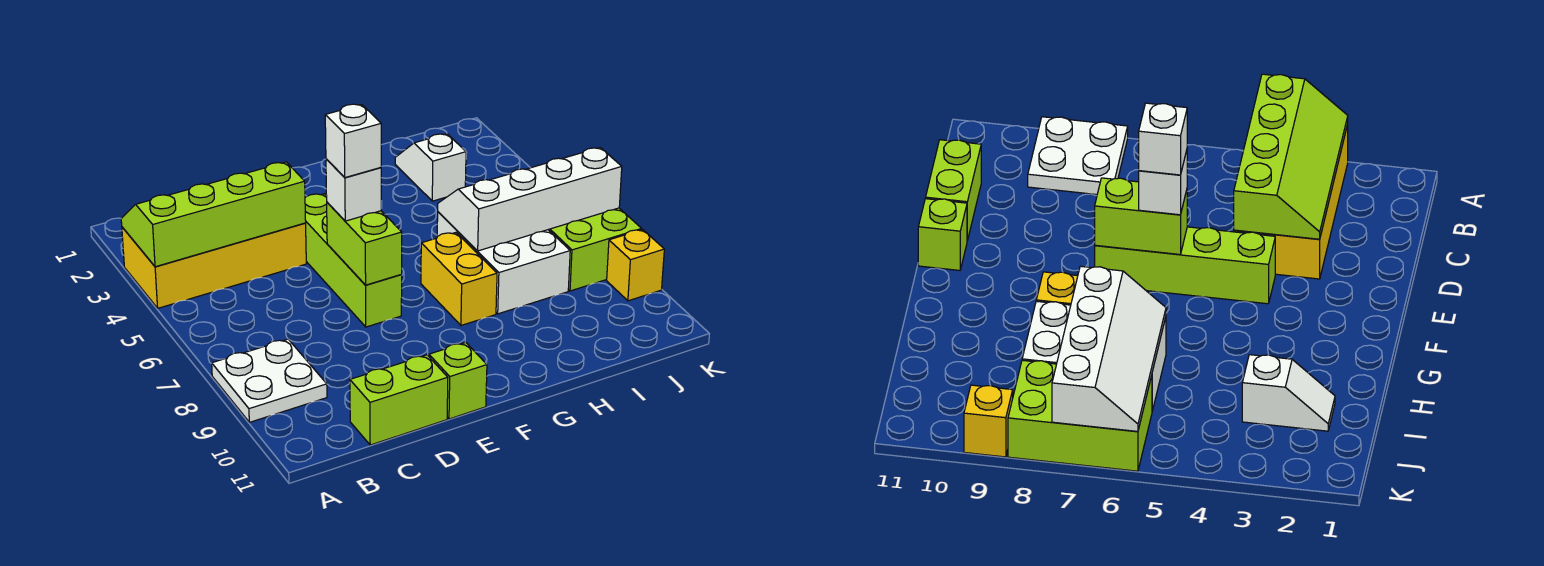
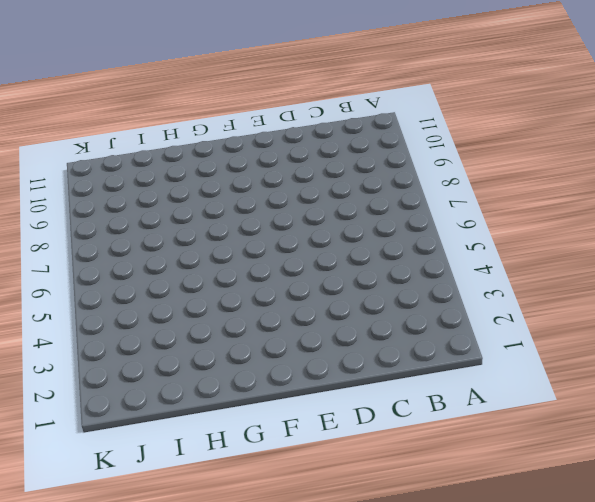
none -> yellow brick A3:D4 level 1
none -> white plate A8:B9 level 1
none -> lime brick C11:D11 level 1

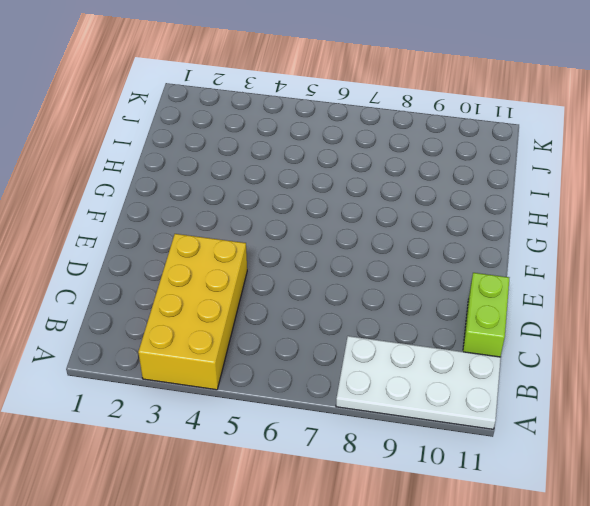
white plate A8:B11 level 1 -> white plate A8:B9 level 1
none -> lime brick E4:E7 level 1
none -> lime brick E11 level 1
none -> yellow brick G7:G8 level 1

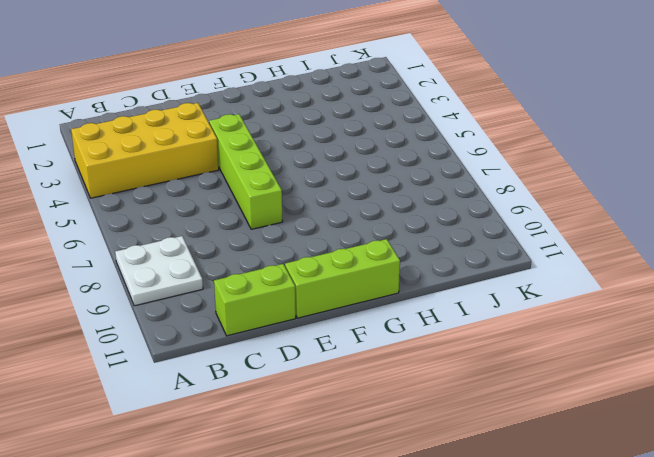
lime brick E11:G11 level 1 -> lime brick E11 level 1
none -> yellow brick G7:G8 level 1
none -> white brick H6:I8 level 1
none -> white slope I2:I3 level 1 top 3

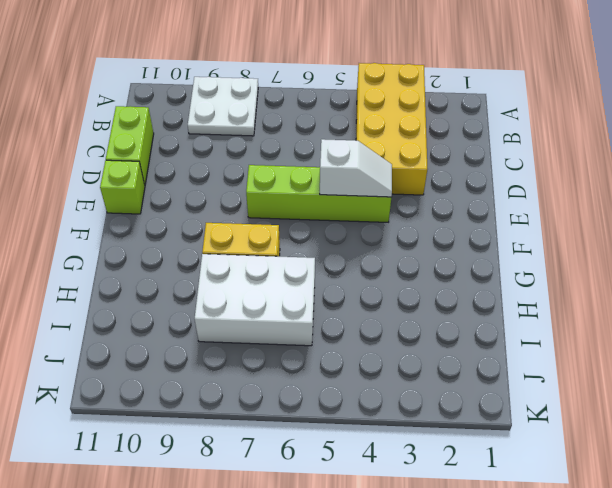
white slope E4:E5 level 2 top 5 -> white slope I2:I3 level 1 top 3
none -> lime brick J6:K8 level 1
none -> yellow brick K9 level 1
none -> lime slope A3:D4 level 2 top 4

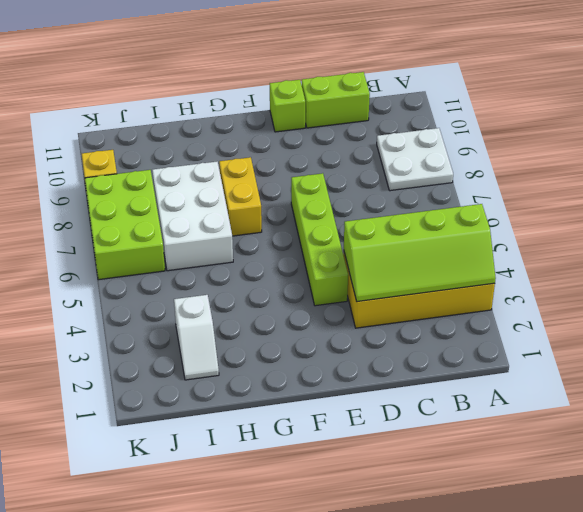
none -> lime brick E6:E7 level 2
none -> white slope H6:K7 level 2 top 7
none -> white brick E6 level 3

